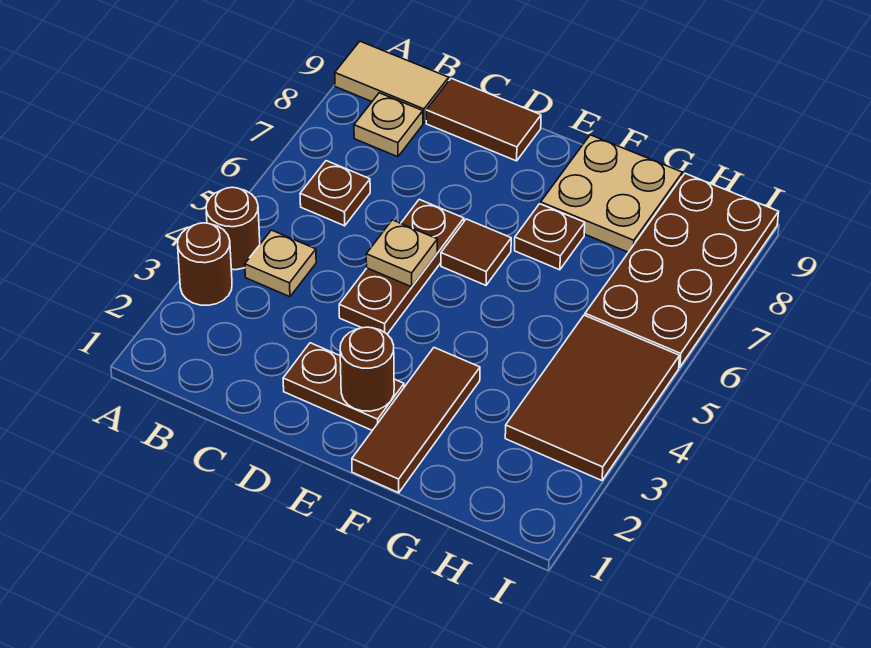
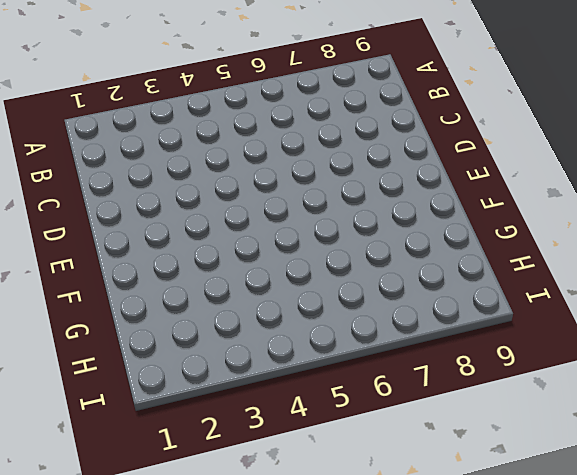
none -> brown round brick A3 level 1
none -> brown round brick A4 level 1
none -> tan tile A9:B9 level 1

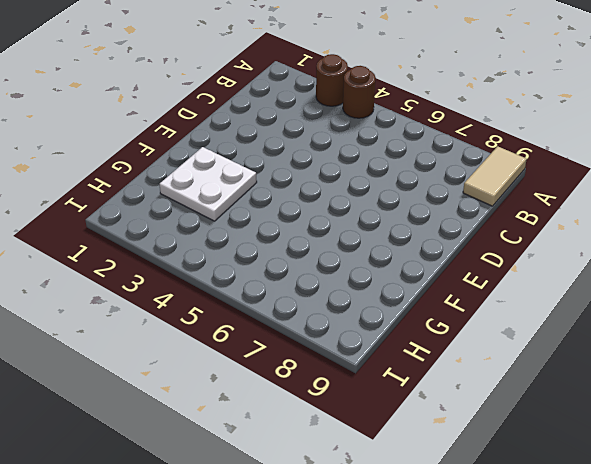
white plate F2:G3 level 1 -> brown tile F1:F3 level 1
none -> tan plate B4 level 1
none -> brown plate B6 level 1
none -> tan plate B8 level 1

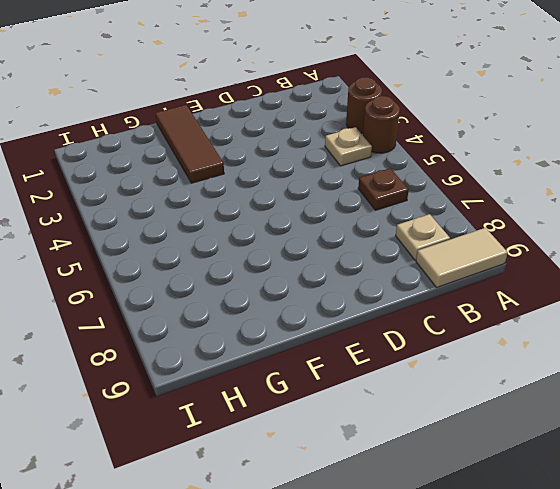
none -> brown tile C9:D9 level 1
none -> brown plate D2:E2 level 1
none -> brown plate D4:D6 level 1

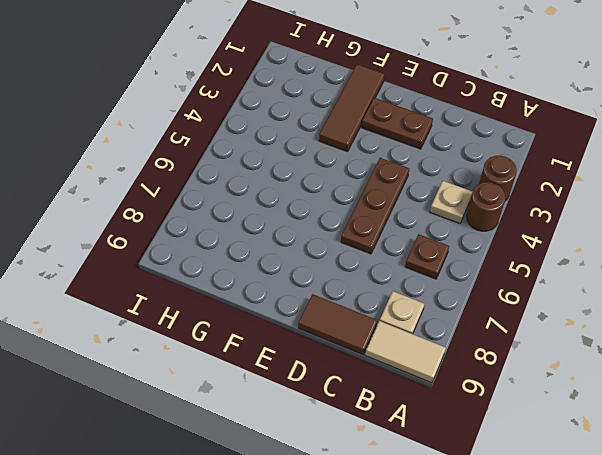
none -> brown tile E6 level 1
none -> brown plate F7 level 1
none -> tan plate F8:G9 level 1

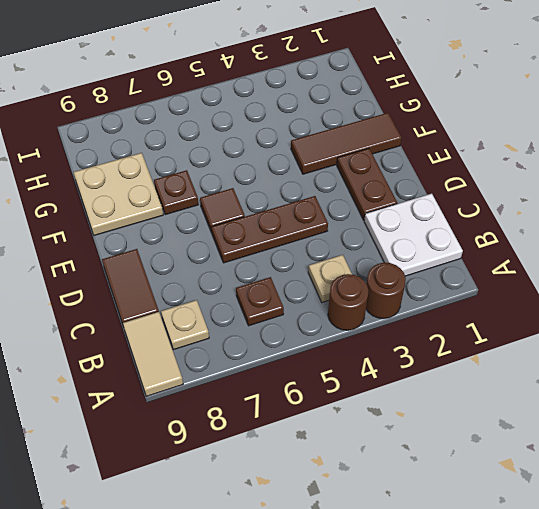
white plate B1:C2 level 1 -> none
none -> brown tile H3:I5 level 1
none -> brown plate H6:I9 level 1
none -> tan plate D5 level 2

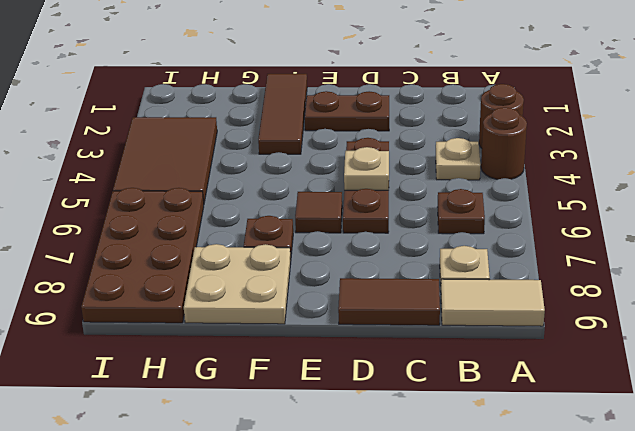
none -> brown round brick E2 level 2

